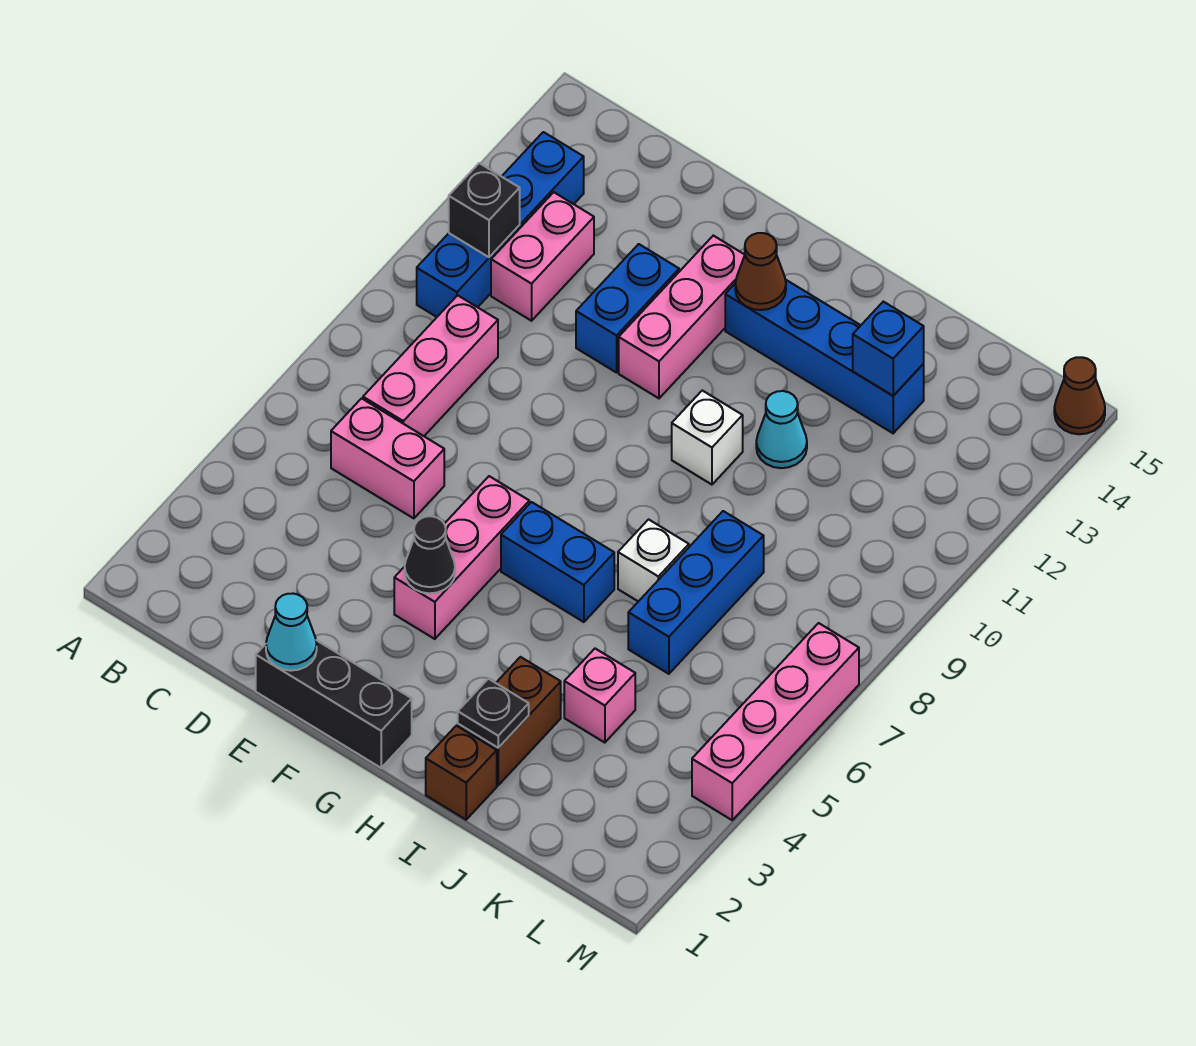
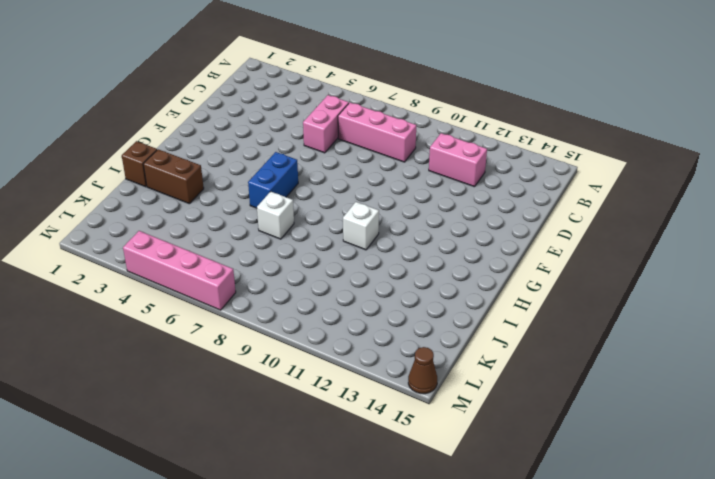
none -> blue brick B10:B13 level 1
none -> black brick E1:G1 level 1
none -> blue brick E11:E12 level 1

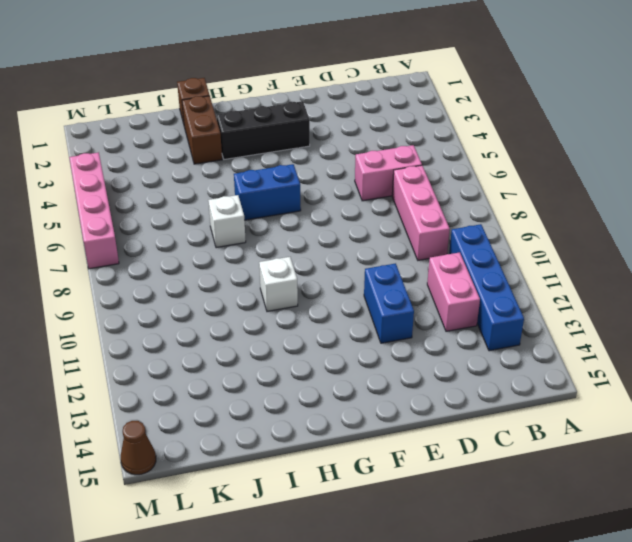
black brick F3:H3 level 1 -> black brick E1:G1 level 1
none -> pink brick F4:F6 level 1
none -> pink brick F11:F13 level 1
none -> blue brick G13:J13 level 1

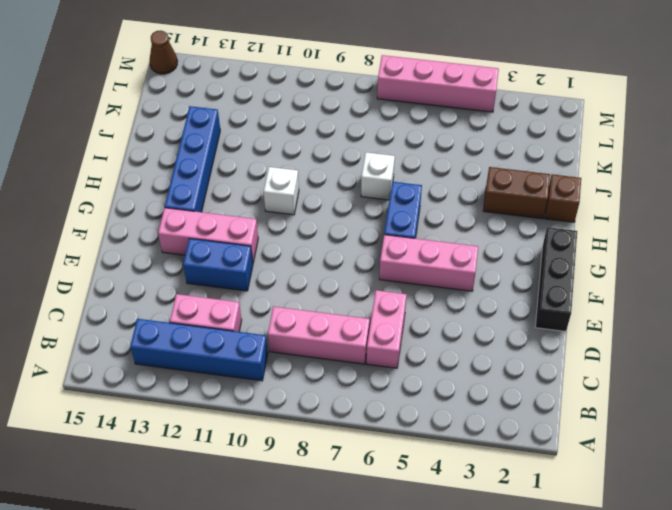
none -> cyan cone I11 level 1
none -> pink brick J4 level 1
none -> blue brick J6:J8 level 1

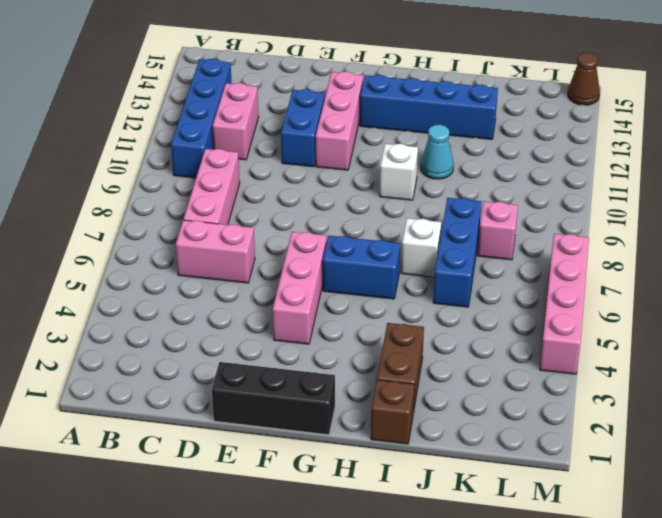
pink brick K8 level 1 -> pink brick J4 level 1
none -> black brick B11 level 2
none -> cyan cone E1 level 2
none -> black cone F4 level 2

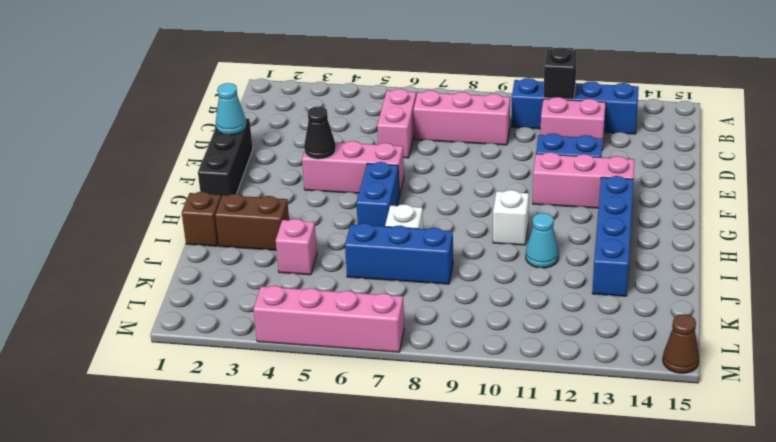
none -> brown cone G13 level 2
none -> black plate I2 level 2
none -> blue brick J13 level 2

